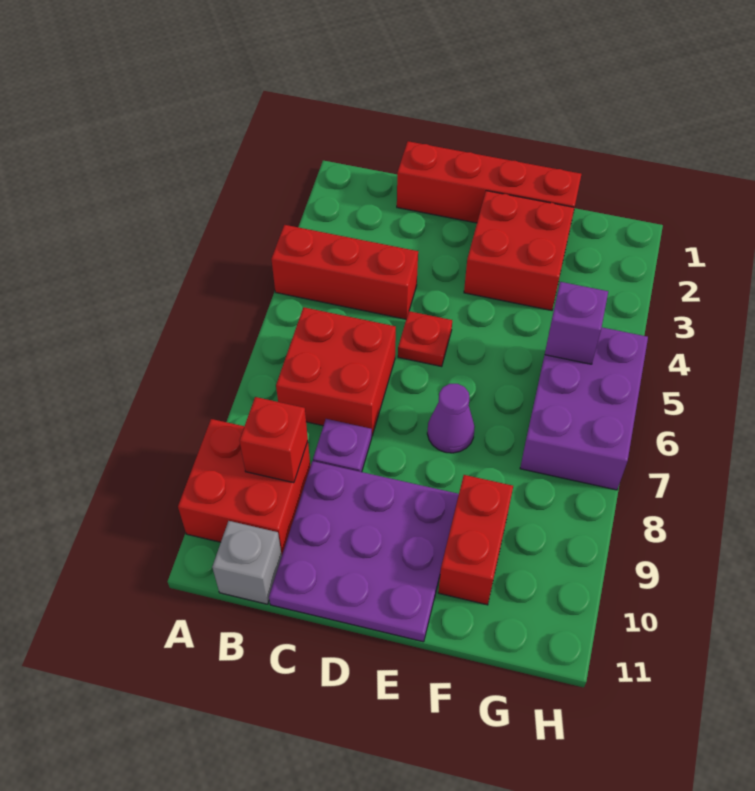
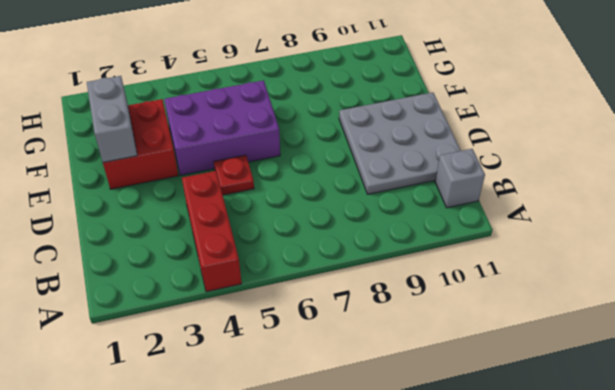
grey plate C9:E11 level 1 -> purple plate C9:E11 level 1
grey brick E2:F2 level 2 -> none
purple brick E4:F6 level 1 -> purple brick G5:H7 level 1
none -> red brick A9:B10 level 1
none -> red brick B6:C7 level 1
none -> red brick C1:F1 level 1

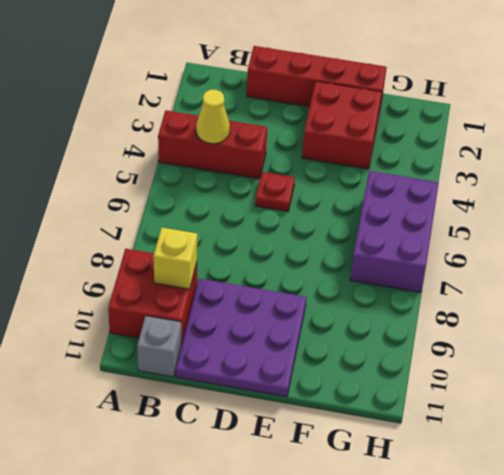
yellow cone B4 level 2 -> none
yellow brick B9 level 2 -> red brick B9 level 2
none -> red brick B6:C7 level 1
none -> purple plate C8 level 1
none -> purple cone E7 level 1

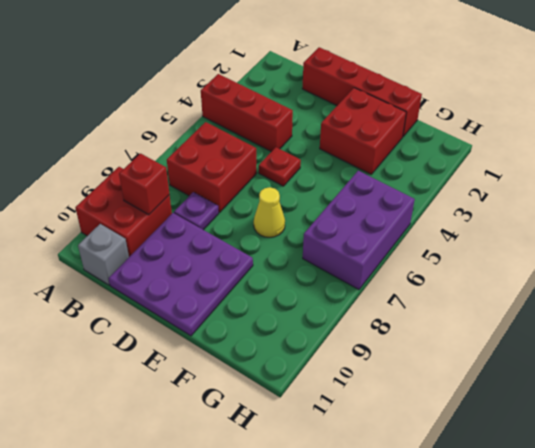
yellow cone E7 level 1 -> purple cone E7 level 1
none -> red brick F9:F10 level 1
none -> purple brick G5 level 2

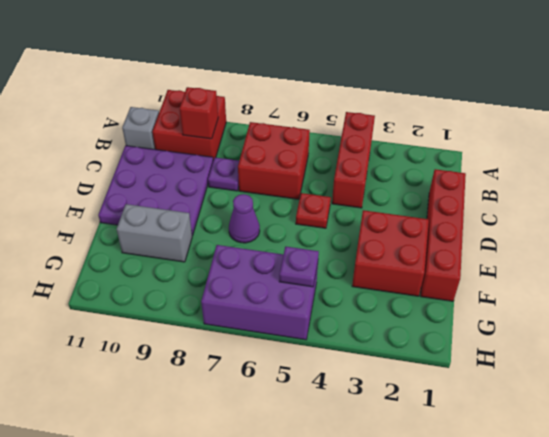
grey brick F9:F10 level 1 -> red brick F9:F10 level 1
purple plate G5 level 2 -> purple brick G5 level 2

